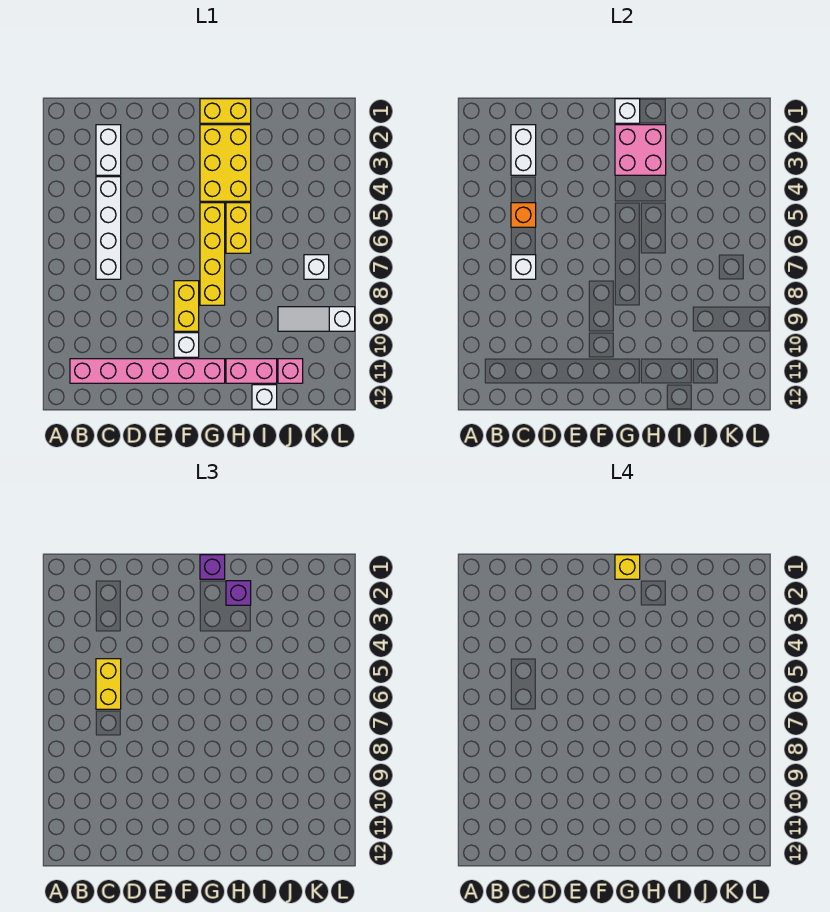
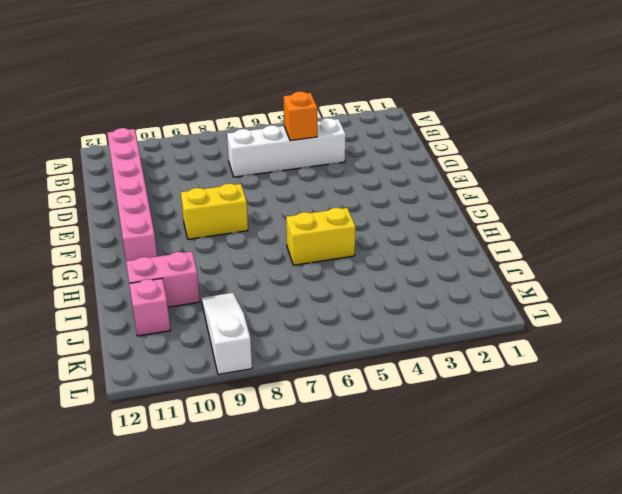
pink brick I10:I11 level 1 -> pink brick H11:I11 level 1
none -> white brick C2:C3 level 1
none -> white brick F10 level 1
none -> yellow brick G1:H1 level 1

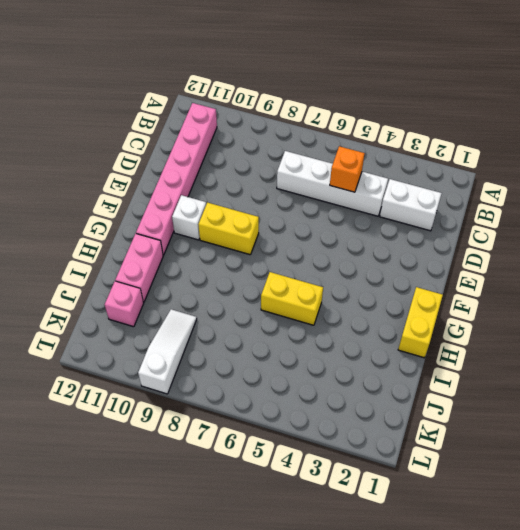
none -> yellow brick G2:H4 level 1
none -> yellow brick G5:G8 level 1
none -> white brick I12 level 1

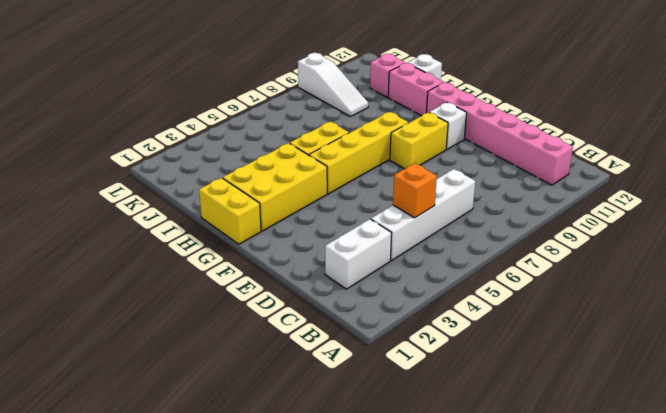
none -> white brick K7 level 1
none -> white brick C2:C3 level 2
none -> white brick C7 level 2

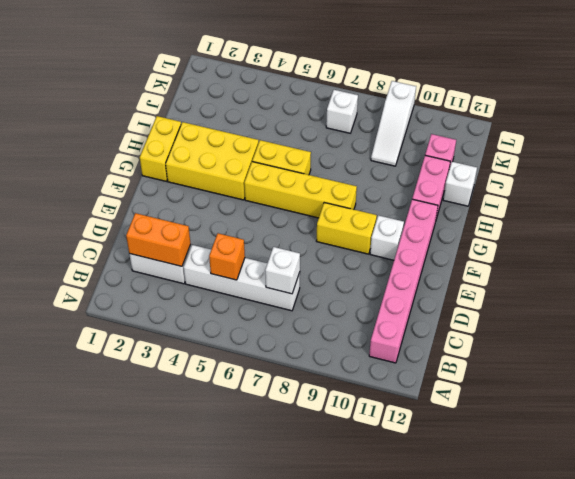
orange brick C2:C3 level 2 -> white brick C2:C3 level 2
none -> white brick G1 level 2
none -> pink brick G2:H3 level 2
none -> yellow brick C5:C6 level 3

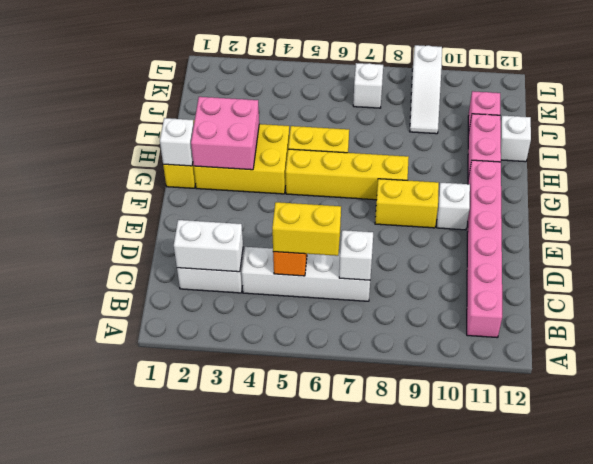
none -> purple brick G1 level 3
none -> purple brick H2 level 3
none -> yellow brick G1 level 4

